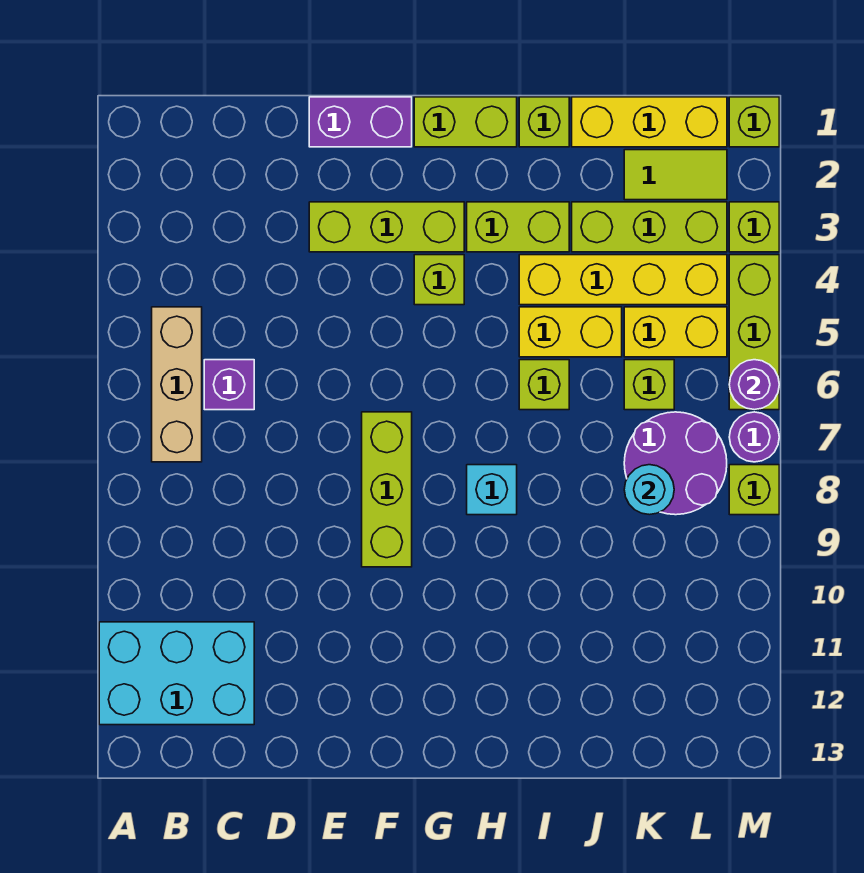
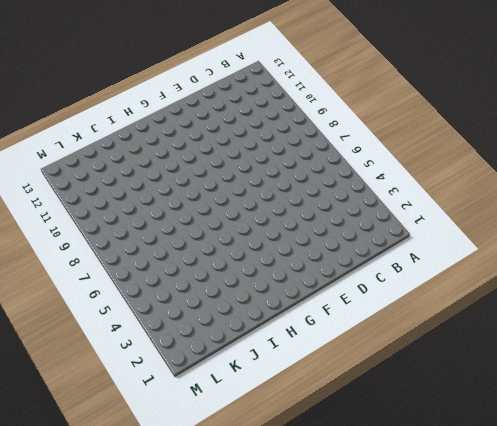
none -> cyan brick A11:C12 level 1
none -> tan brick B5:B7 level 1
none -> purple brick C6 level 1

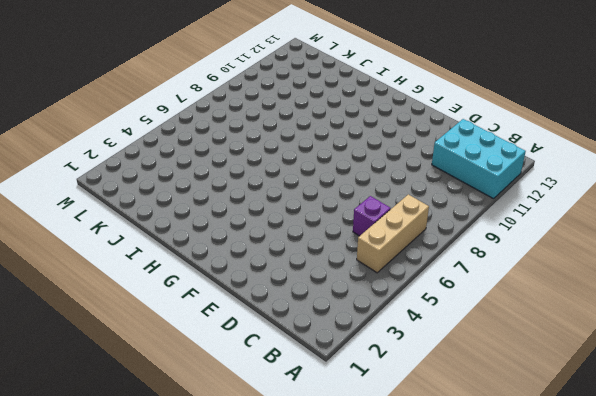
none -> purple brick E1:F1 level 1
none -> lime brick E3:G3 level 1
none -> lime brick F7:F9 level 1

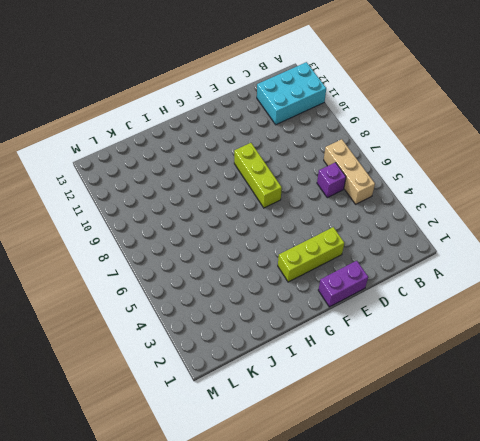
none -> lime brick G1:H1 level 1
none -> lime brick G4 level 1
none -> lime brick H3:I3 level 1

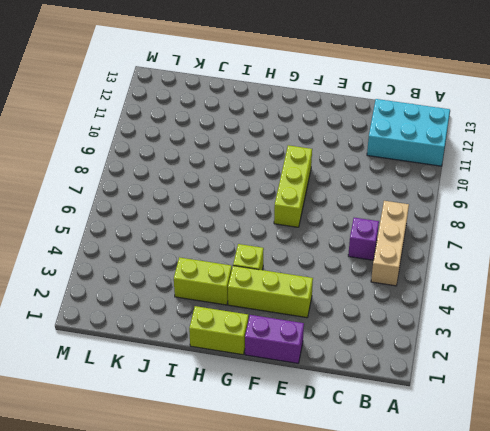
none -> cyan brick H8 level 1
none -> lime brick I1 level 1
none -> yellow brick I4:L4 level 1

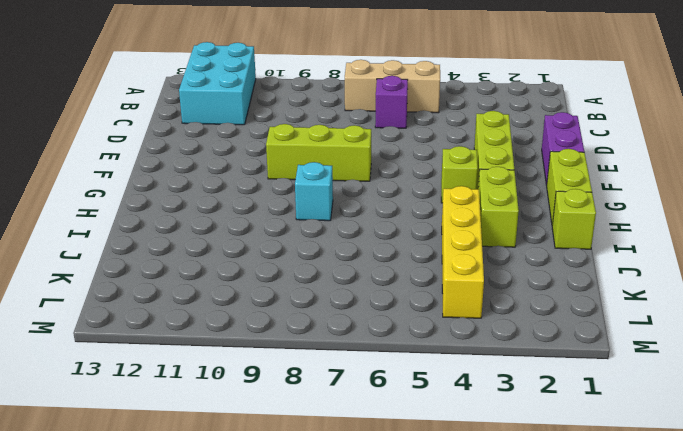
none -> yellow brick I5:J5 level 1
none -> lime brick I6 level 1
none -> yellow brick J1:L1 level 1

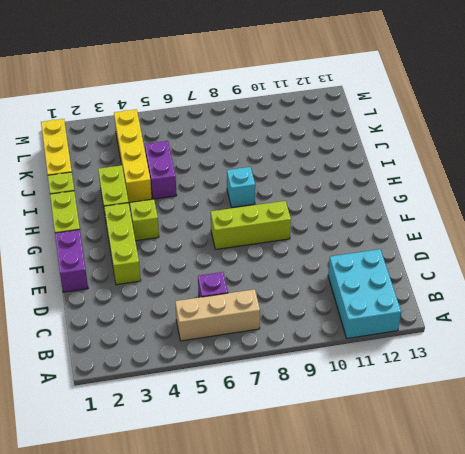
purple brick I5:J5 level 1 -> yellow brick I5:J5 level 1
none -> lime brick I6 level 1
none -> lime brick J3:L3 level 1
none -> lime tile K2:L2 level 1

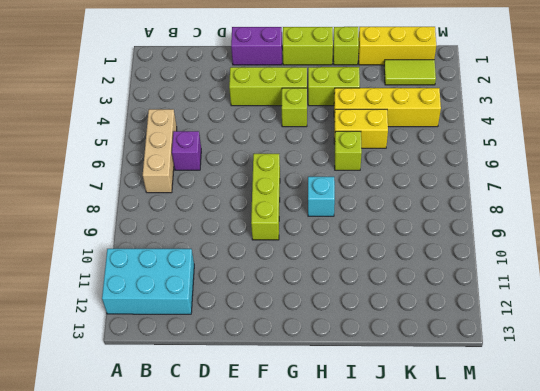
none -> lime brick J3:L3 level 1
none -> yellow brick K5:L5 level 1
none -> lime brick K6 level 1

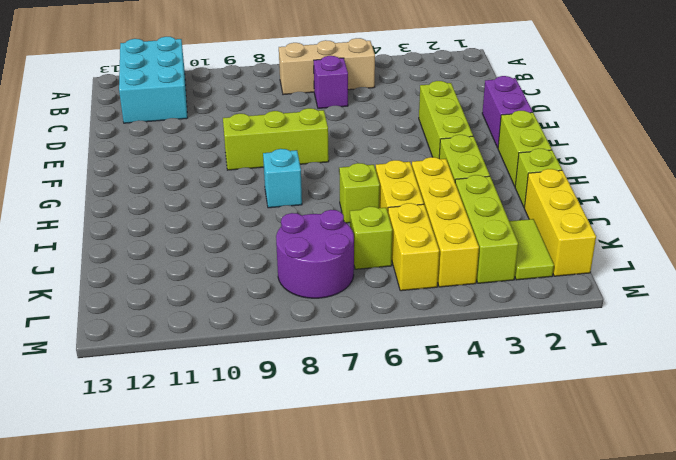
none -> lime brick G4 level 1
none -> lime brick M1 level 1
none -> lime brick M3 level 1

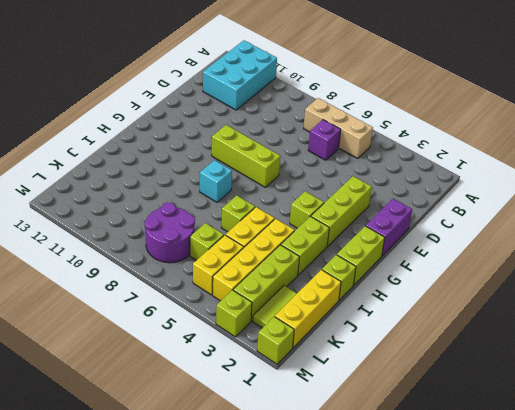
none -> lime brick M4:M6 level 1
none -> purple round brick M7 level 1
none -> lime brick M8 level 1

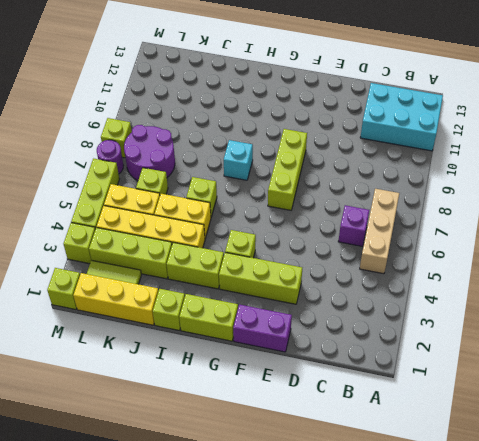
none -> cyan round brick K8 level 2
none -> purple round brick M6 level 2

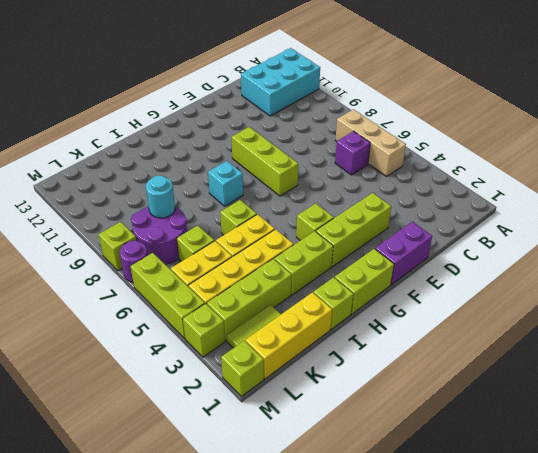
none -> purple round brick M6 level 2

